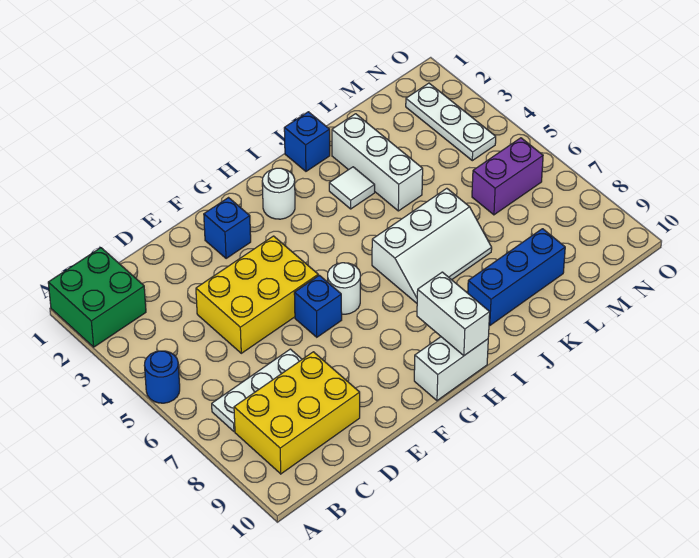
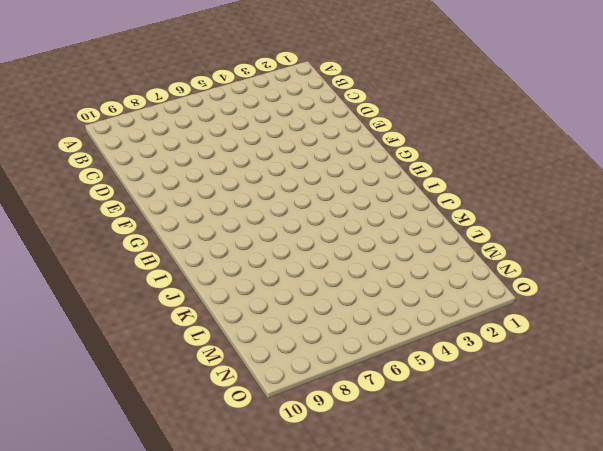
none -> green brick A1:B2 level 1
none -> blue round brick A5 level 1
none -> white plate B7:D7 level 1

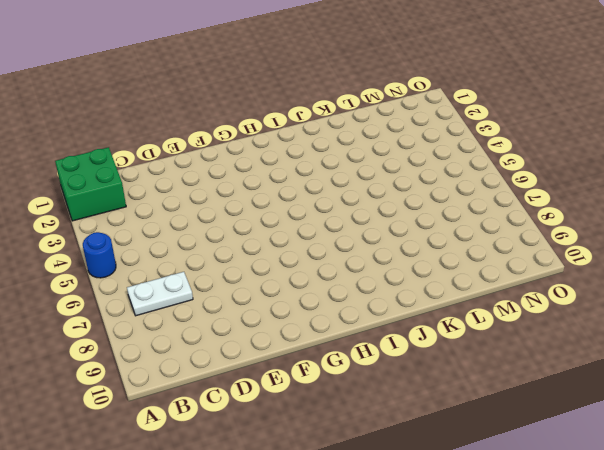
white plate B7:C7 level 1 -> white plate B7:D7 level 1
none -> yellow brick B8:D9 level 1
none -> yellow brick D4:F5 level 1
none -> blue brick F2 level 1

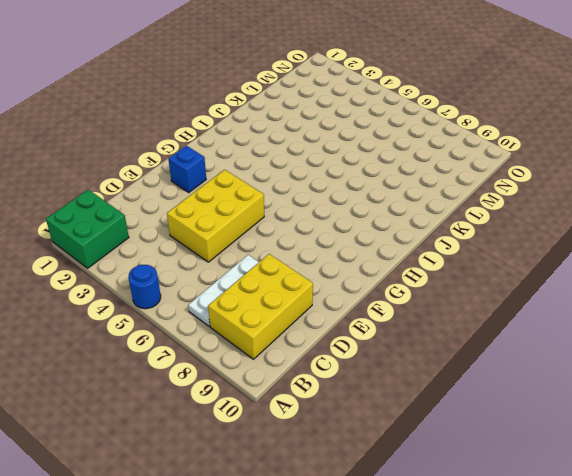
none -> blue brick F6 level 1
none -> white round brick G6 level 1
none -> white brick G10:H10 level 1

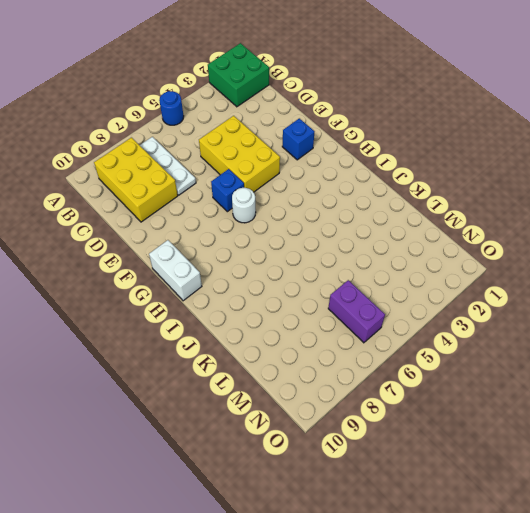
none -> white round brick H2 level 1
none -> white slope I6:K7 level 1 top 6
none -> blue brick J1 level 1

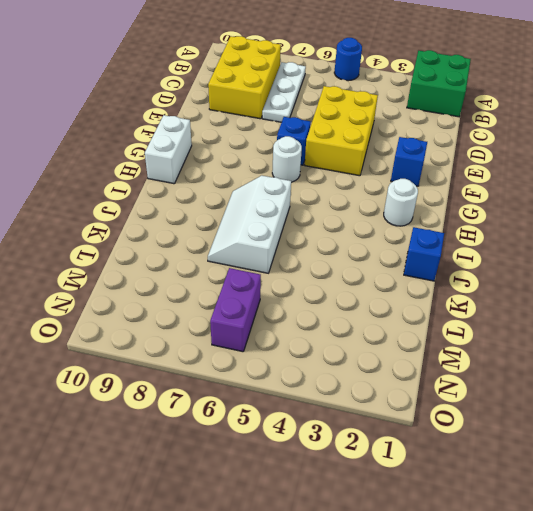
none -> white tile J3 level 1
none -> blue brick J9:L9 level 1
none -> white brick K2:K4 level 1

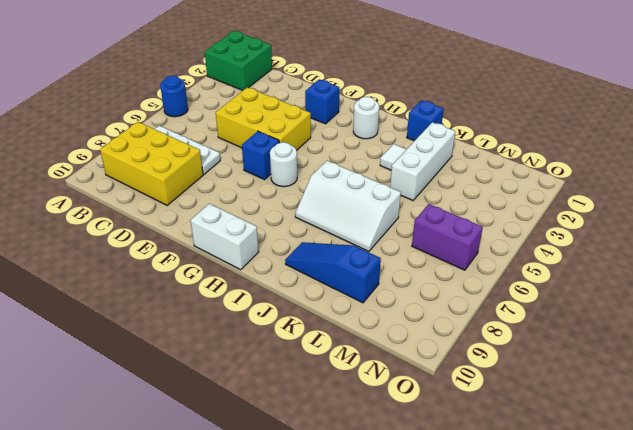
blue slope J9:L9 level 1 top L -> blue brick J9:L9 level 1
none -> white plate N2:N4 level 1
none -> white brick H9:H10 level 2

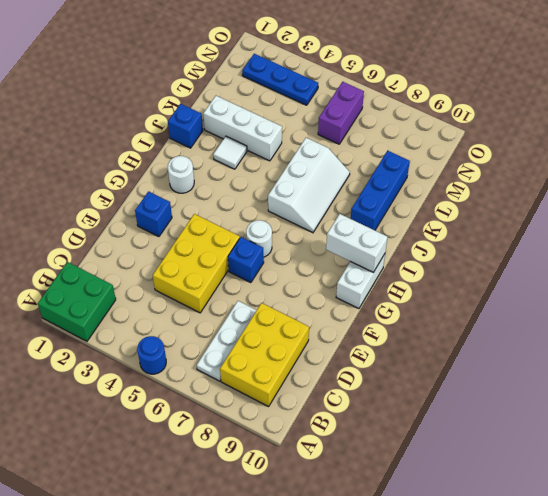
blue plate N2:N4 level 1 -> white plate N2:N4 level 1

